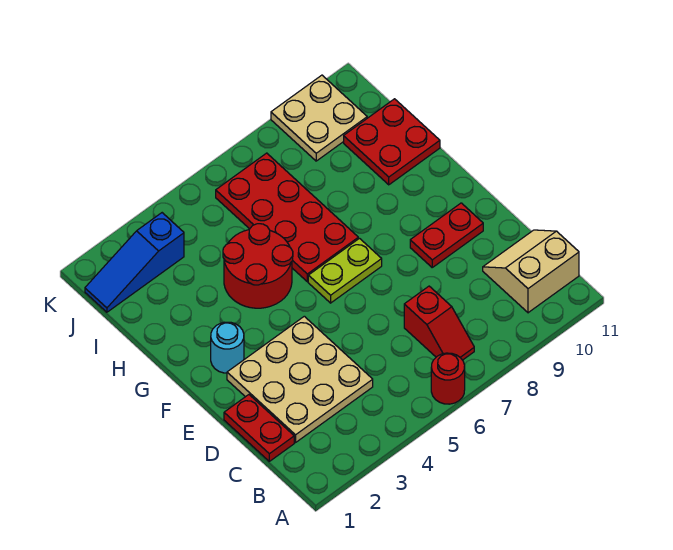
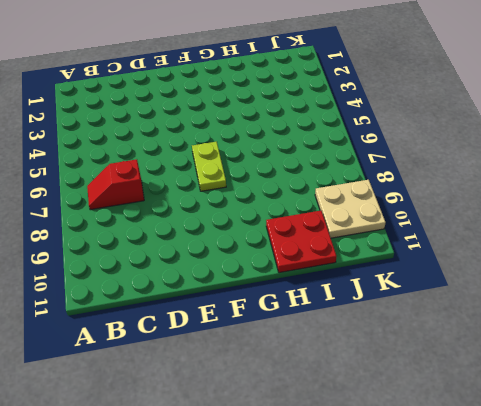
none -> red round brick A6 level 1
none -> tan slope B10:C11 level 1 top B
none -> red plate C1:D1 level 1

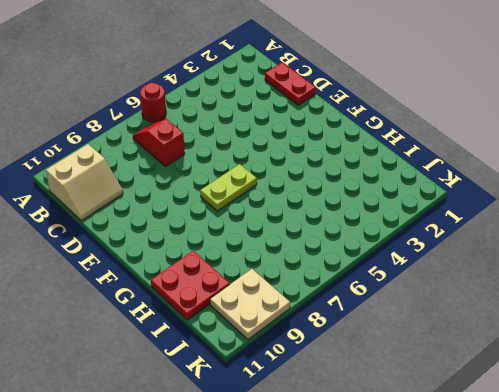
none -> tan plate C2:E4 level 1
none -> red plate E9:E10 level 1
none -> cyan round brick F2 level 1

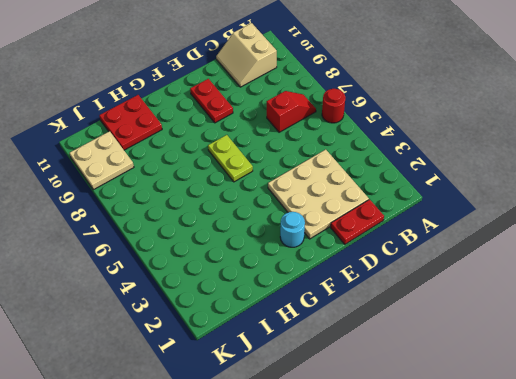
none -> red round brick G4:H5 level 1
none -> red plate G6:J7 level 1
none -> blue slope J1:J3 level 1 top 3

